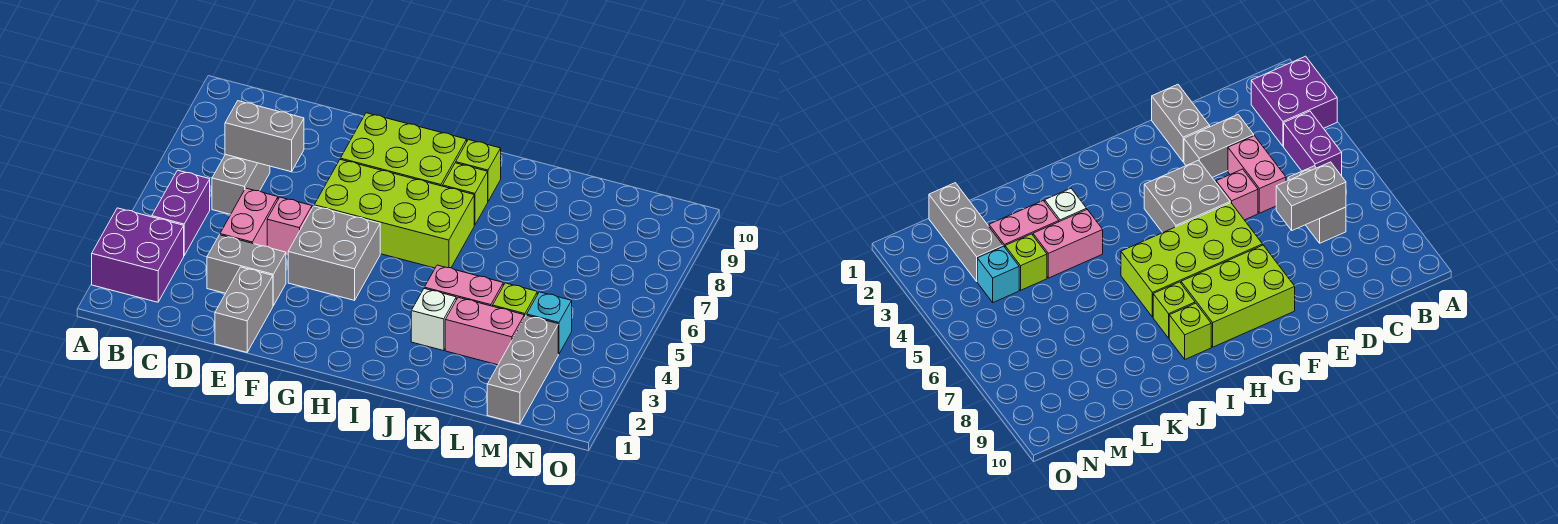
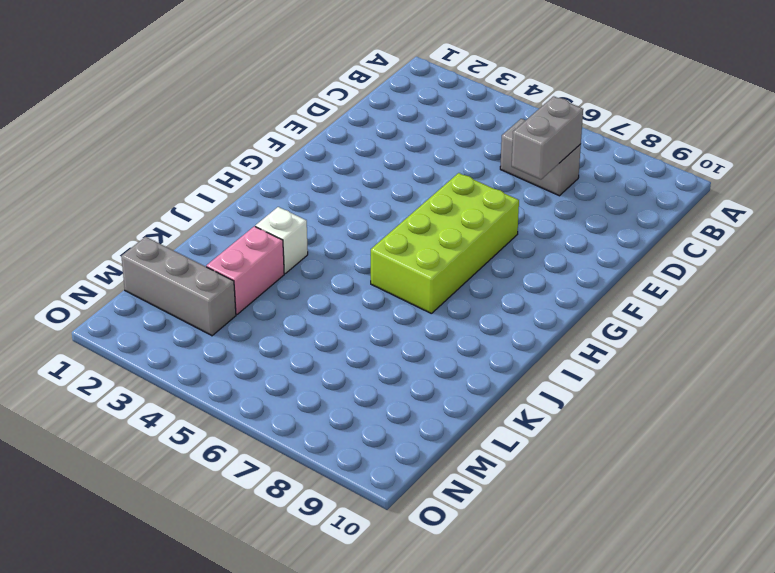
none -> purple brick A2:B3 level 1
none -> purple brick B4:B5 level 1
none -> grey brick D3:E3 level 1

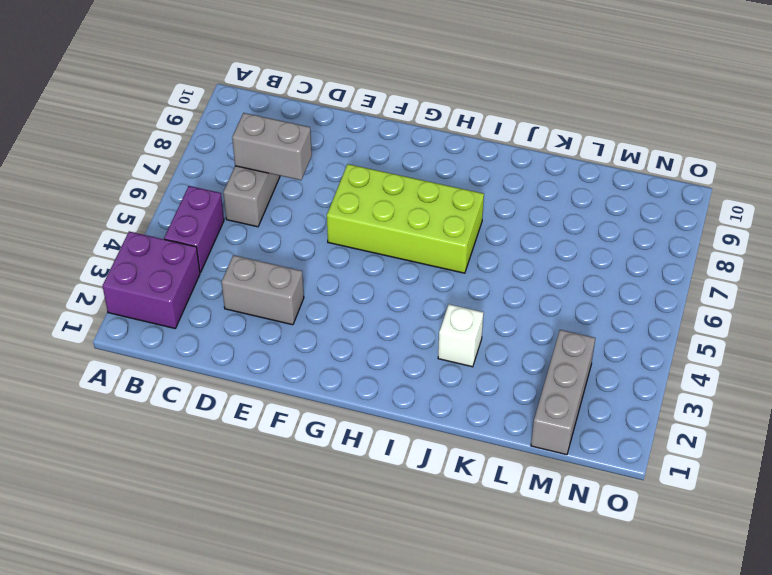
none -> pink brick D4:D5 level 1
none -> grey brick E1:E2 level 1
none -> pink brick E5 level 1

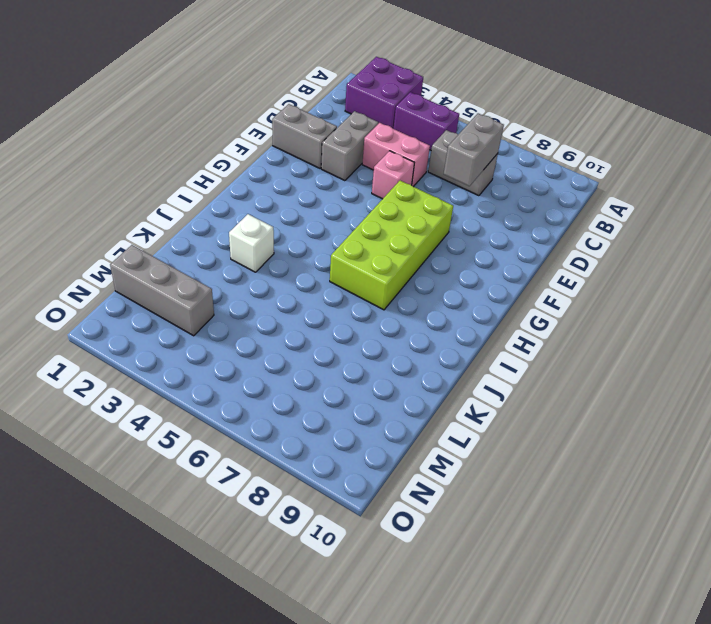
none -> grey brick F4:G5 level 1
none -> lime brick F8:H9 level 1
none -> lime brick I8 level 1

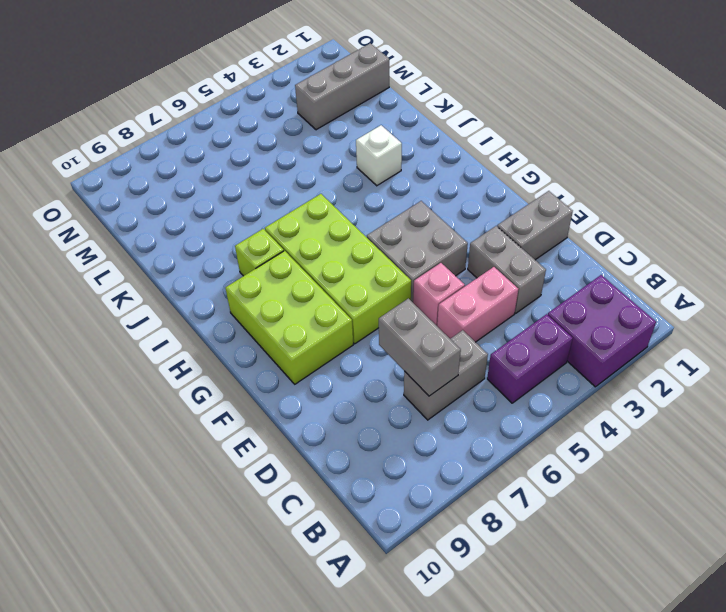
none -> lime brick I9 level 1
none -> pink brick J4:K4 level 1
none -> pink brick K3:L3 level 1

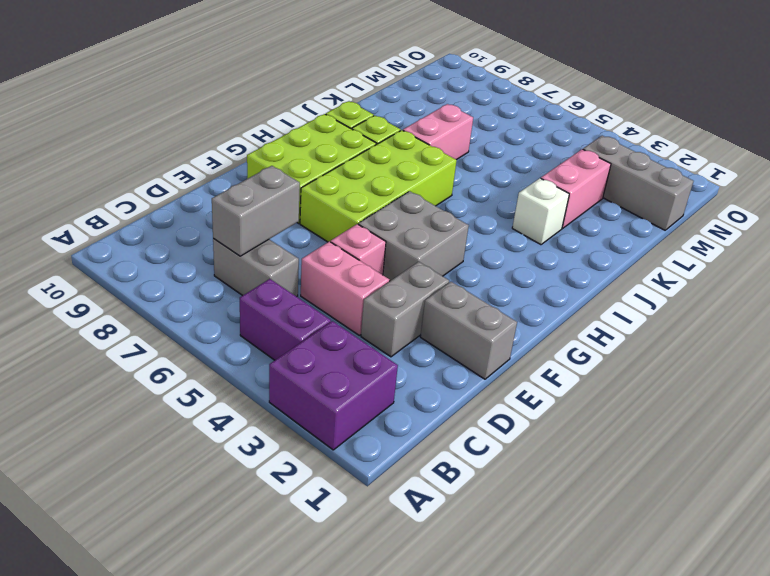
pink brick J7:K7 level 1 -> pink brick J4:K4 level 1
none -> lime brick L4 level 1
none -> cyan brick M4 level 1

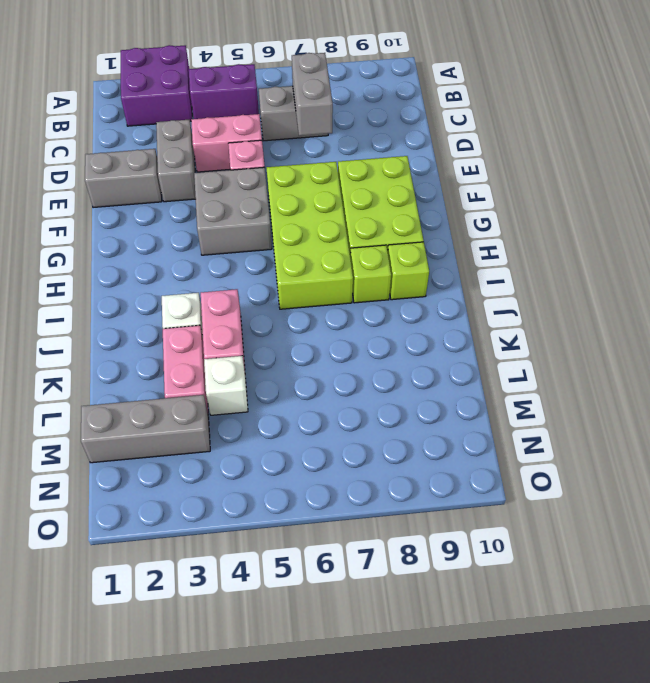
white brick L4 level 1 -> lime brick L4 level 1
none -> cyan brick M4 level 1

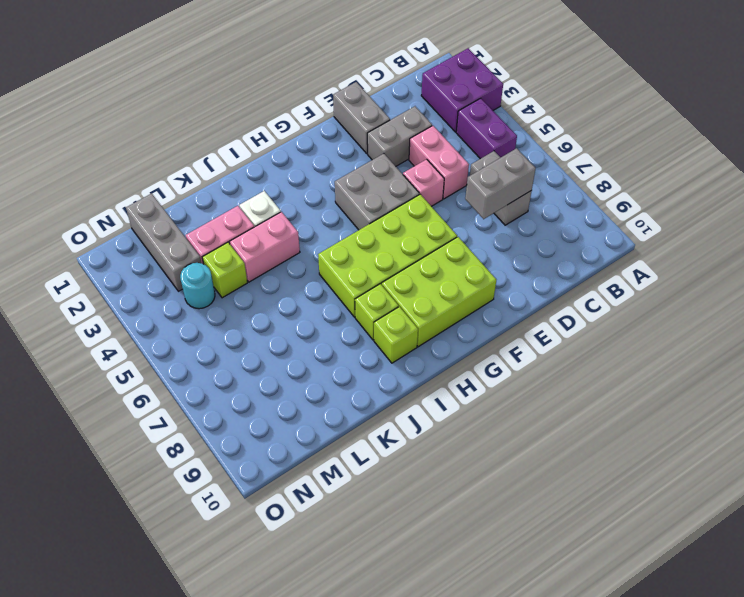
cyan round brick M4 level 1 -> cyan brick M4 level 1

